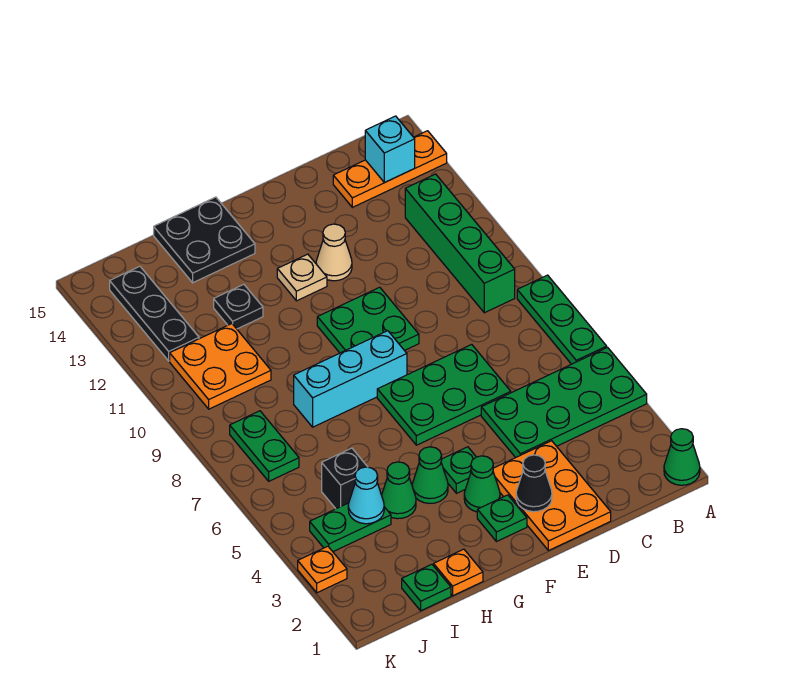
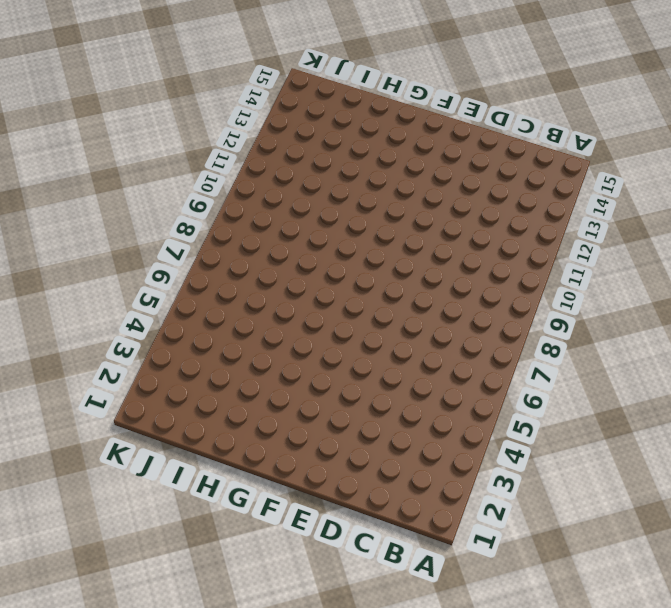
none -> green cone A1 level 1
none -> green plate A4:D5 level 1
none -> green plate A6:A8 level 1

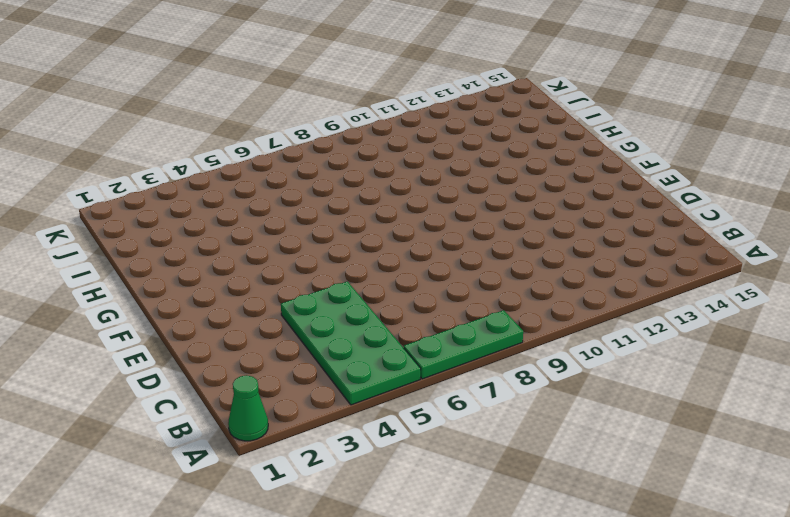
none -> orange plate A14:C14 level 1
none -> green brick B9:B12 level 1
none -> orange plate D1:E3 level 1

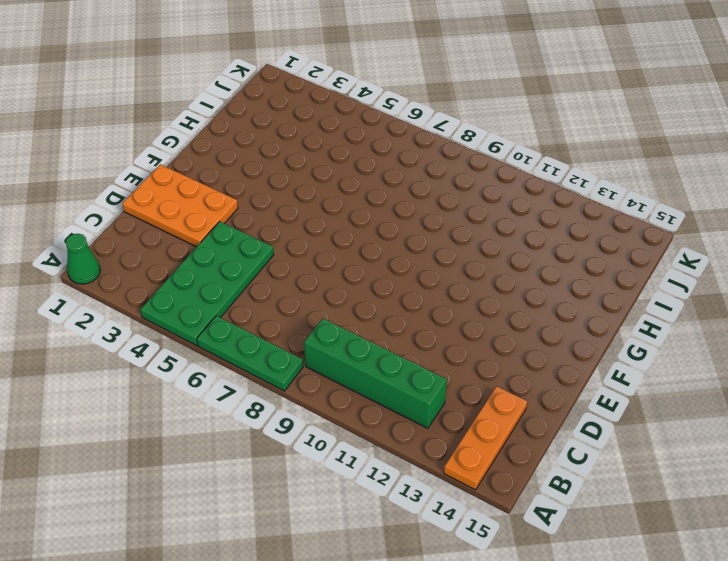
none -> green plate D6:F7 level 1
none -> green plate E9:F10 level 1
none -> tan cone E12 level 1

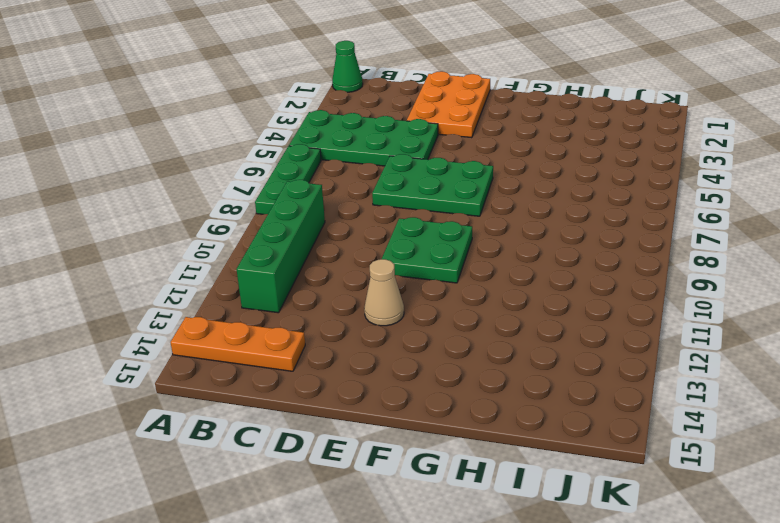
none -> green plate F2 level 1
none -> green cone F3 level 1
none -> green plate F4 level 1

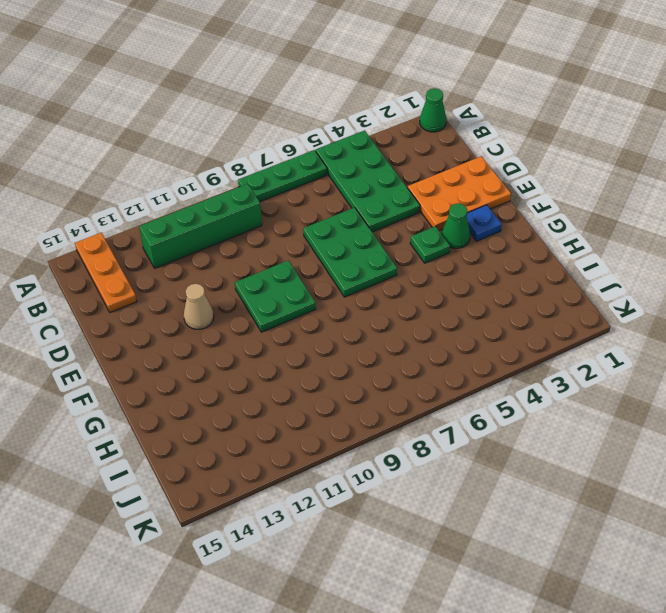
blue plate F2 level 1 -> green plate F2 level 1
none -> cyan brick F8:H8 level 1
none -> tan plate F12 level 1
none -> green cone G4 level 1

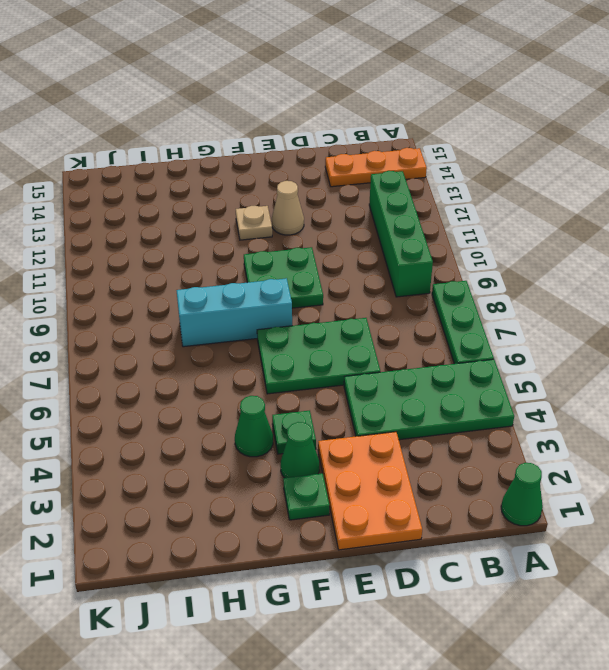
none -> black plate G14:H15 level 1
none -> orange plate H1 level 1
none -> green cone H4 level 1

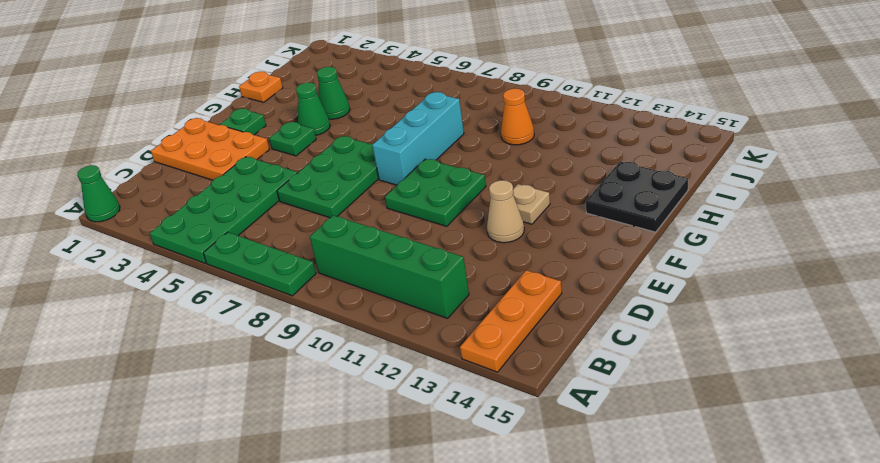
orange cone I10 level 1 -> orange plate I10:J11 level 1
none -> green cone F3 level 1
none -> black plate H12 level 1
none -> green plate I1 level 1

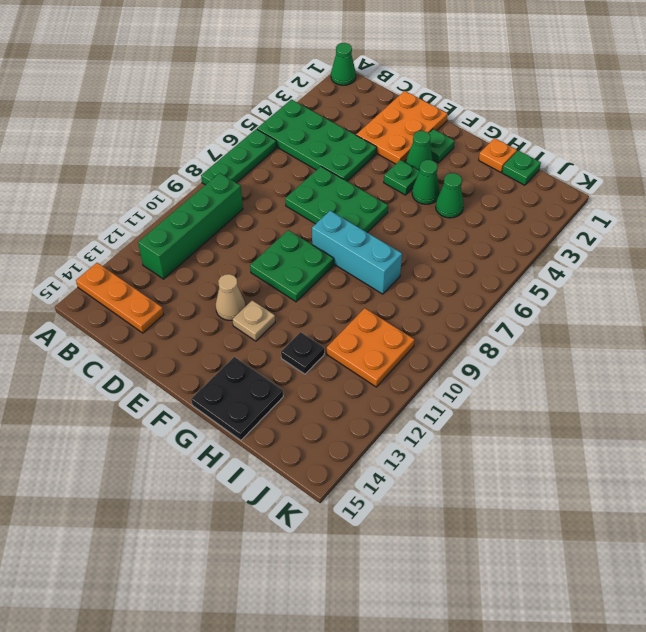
none -> green plate I4:J4 level 1
none -> black brick I5 level 1
none -> green plate J7:J8 level 1

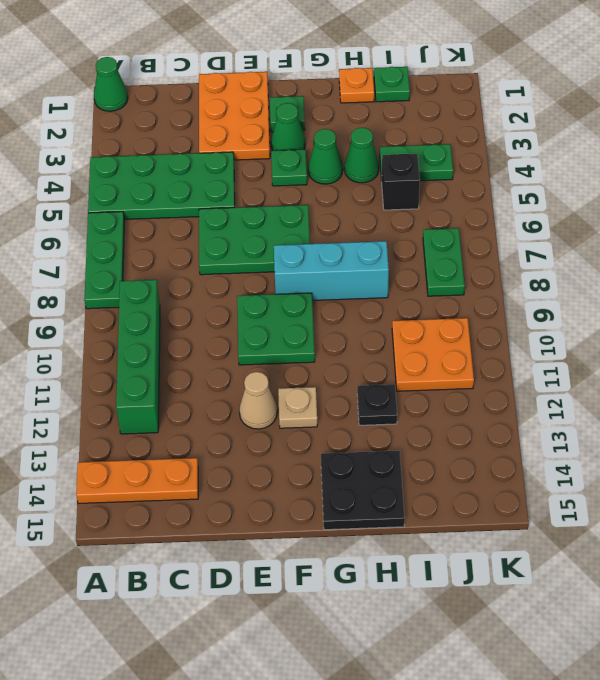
none -> black plate J12:J14 level 1
none -> orange plate K3 level 1
none -> cyan brick B14 level 2

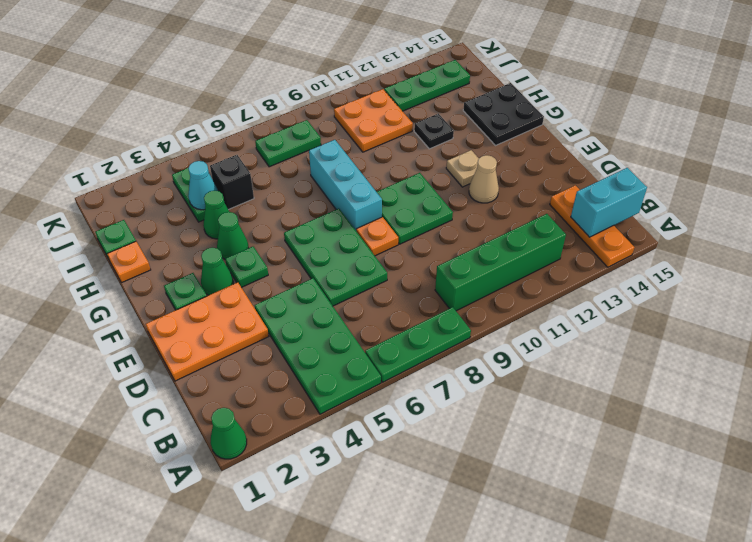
cyan brick B14:B15 level 2 -> cyan brick B14 level 2
orange plate E8 level 1 -> orange plate K3 level 1
green plate J12:J14 level 1 -> black plate J12:J14 level 1
none -> black cone E2 level 2

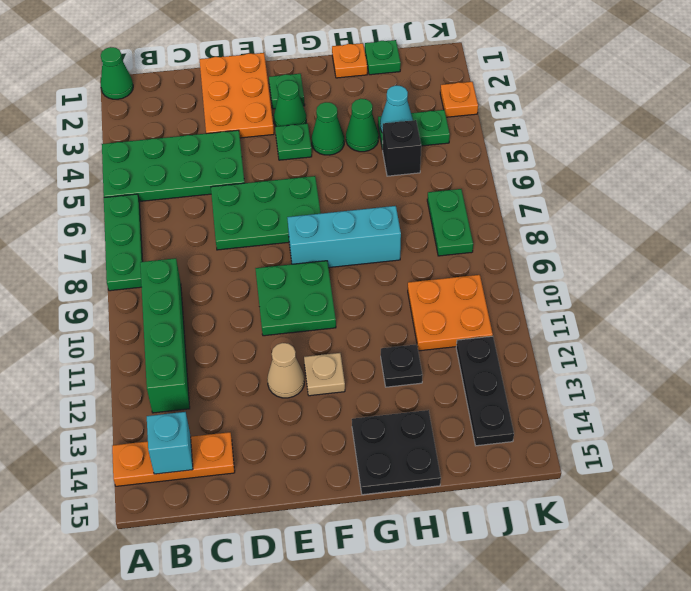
none -> black cone E2 level 2

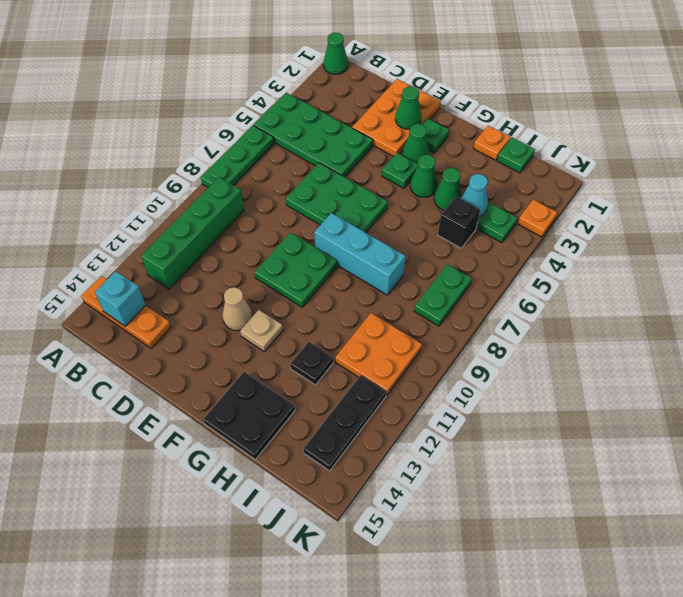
green cone E2 level 2 -> black cone E2 level 2

